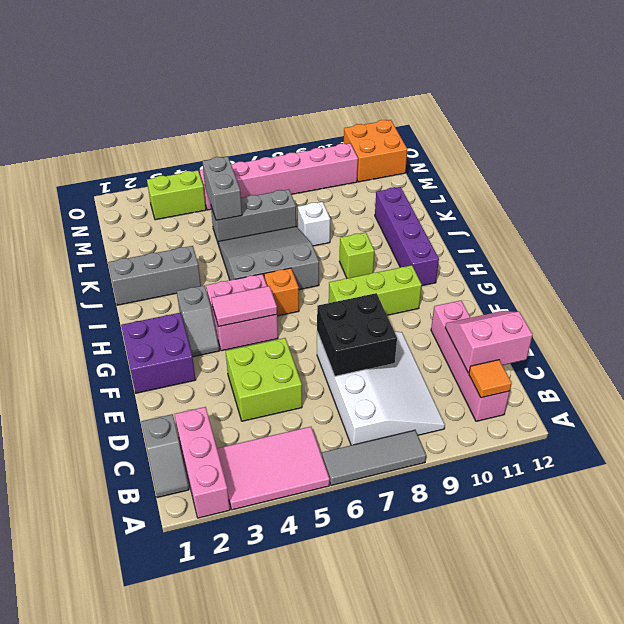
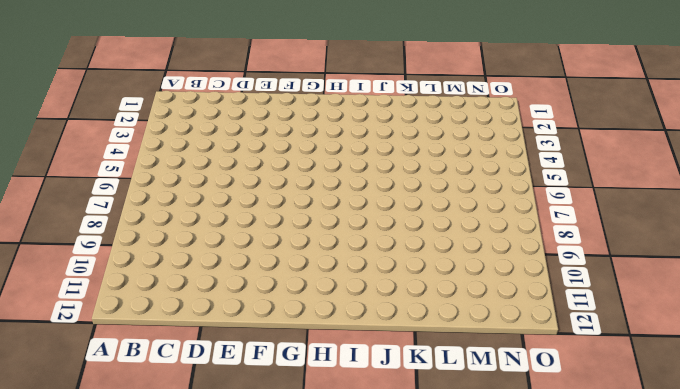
none -> pink brick A2:C2 level 1
none -> pink tile A3:B5 level 1
none -> grey tile A6:A8 level 1

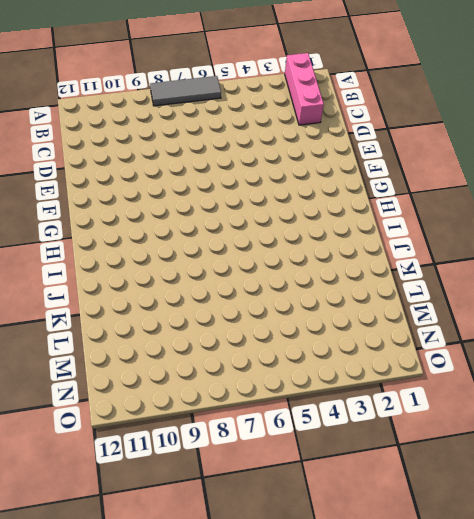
none -> pink tile A3:B5 level 1
none -> grey slope B1:C1 level 1 top C
none -> white slope B7:E9 level 1 top 7

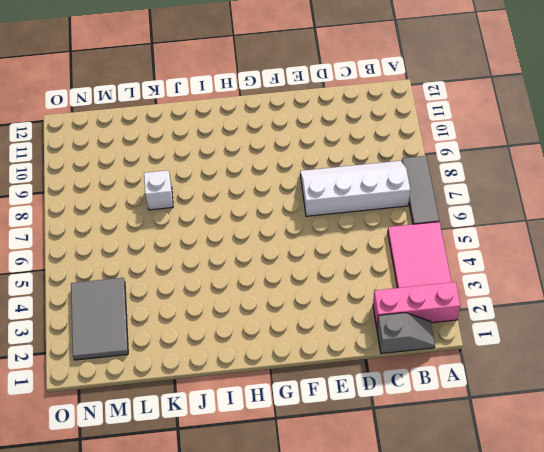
white slope B7:E8 level 1 top 7 -> white slope B7:E9 level 1 top 7
grey tile M2:N4 level 1 -> lime brick N3:N4 level 1
none -> pink brick B11:E11 level 1
none -> lime brick D4:E5 level 1
none -> purple brick F1:G2 level 1

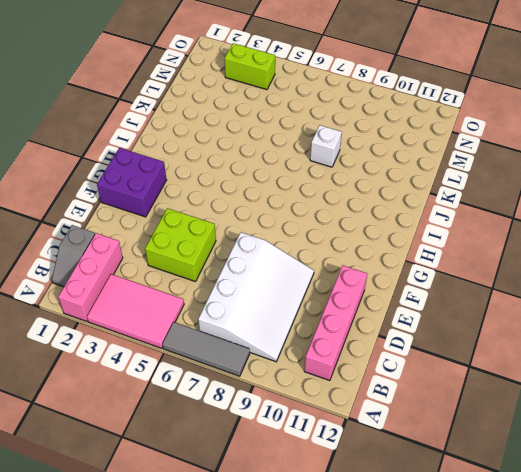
none -> grey slope G3:H3 level 1 top H
none -> pink brick G4:H5 level 1
none -> lime brick G8:G10 level 1

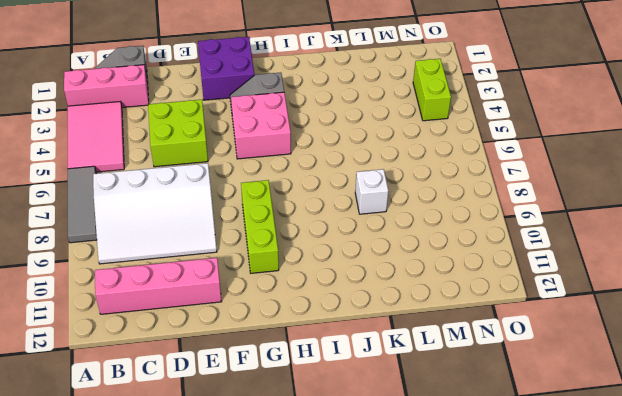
none -> orange brick H6 level 1
none -> purple brick H11:K11 level 1
none -> grey slope I5:K7 level 1 top I

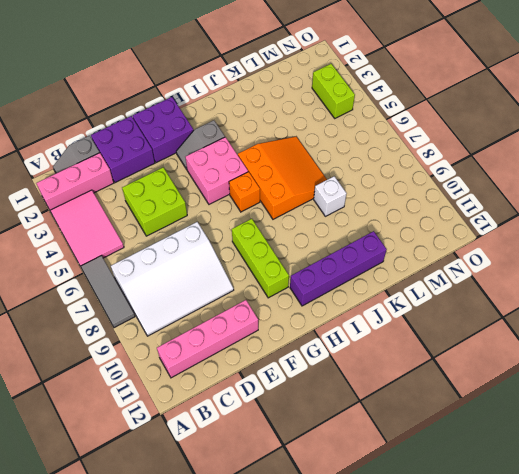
purple brick D1:E2 level 1 -> none
orange slope I5:K7 level 1 top I -> grey slope I5:K7 level 1 top I
none -> lime brick I9 level 1
none -> grey brick J1:J3 level 1
none -> grey brick L5:L7 level 1

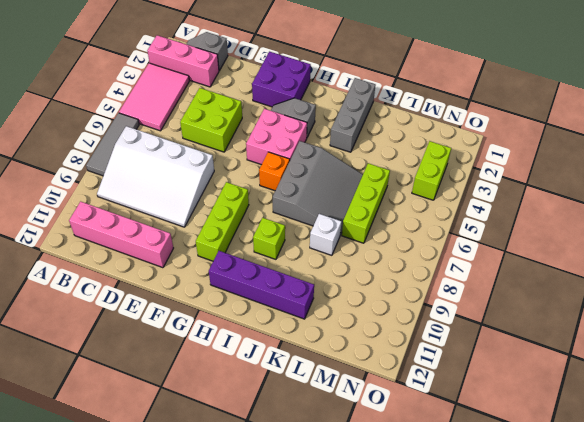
lime brick L5:L7 level 1 -> grey brick L5:L7 level 1
none -> pink brick N5:N10 level 1
none -> orange brick N11:O12 level 1
none -> orange tile B11 level 2

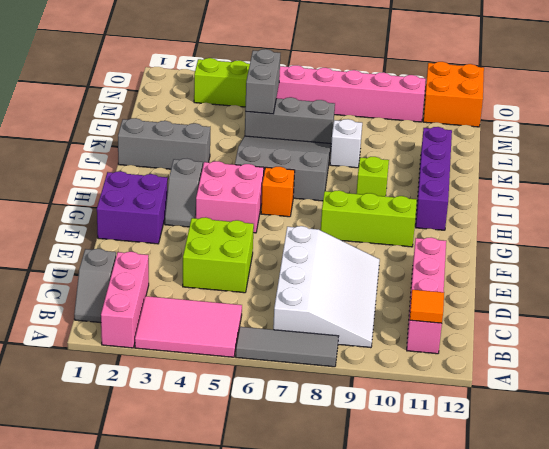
none -> pink slope C11:D12 level 2 top C
none -> black brick D7:E8 level 2
none -> pink tile G4:G5 level 2

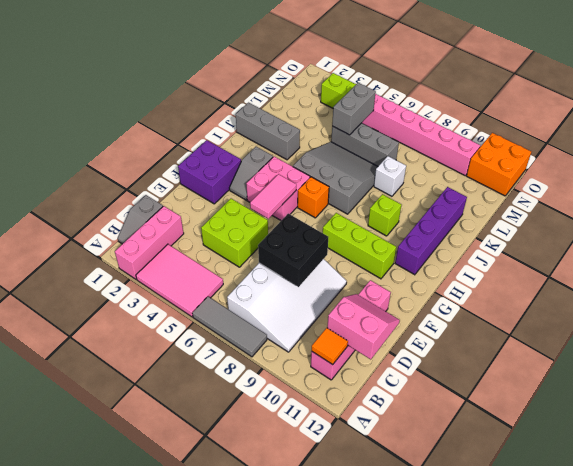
pink tile F5:G5 level 2 -> pink tile G4:G5 level 2

